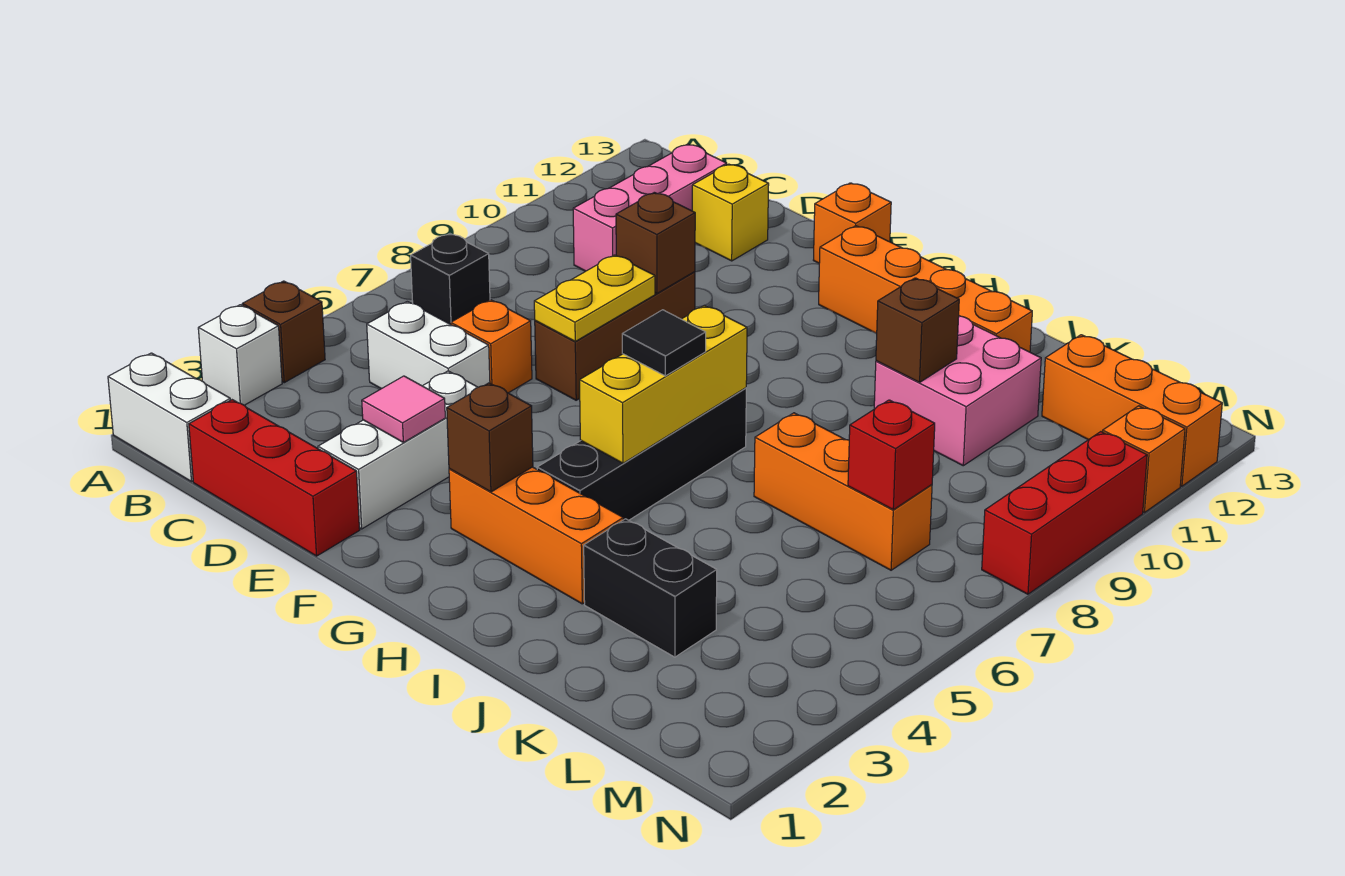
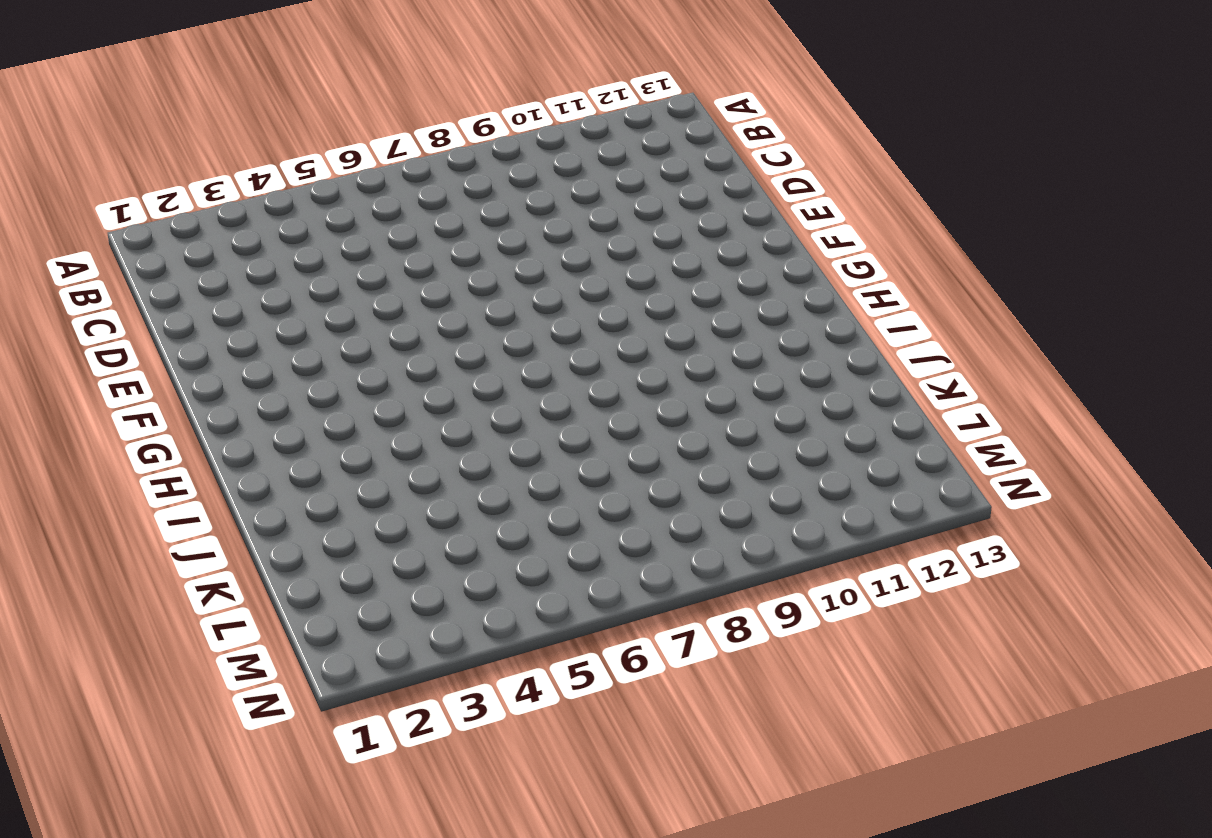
none -> white brick A1:B1 level 1
none -> white brick A3 level 1
none -> brown brick A4 level 1

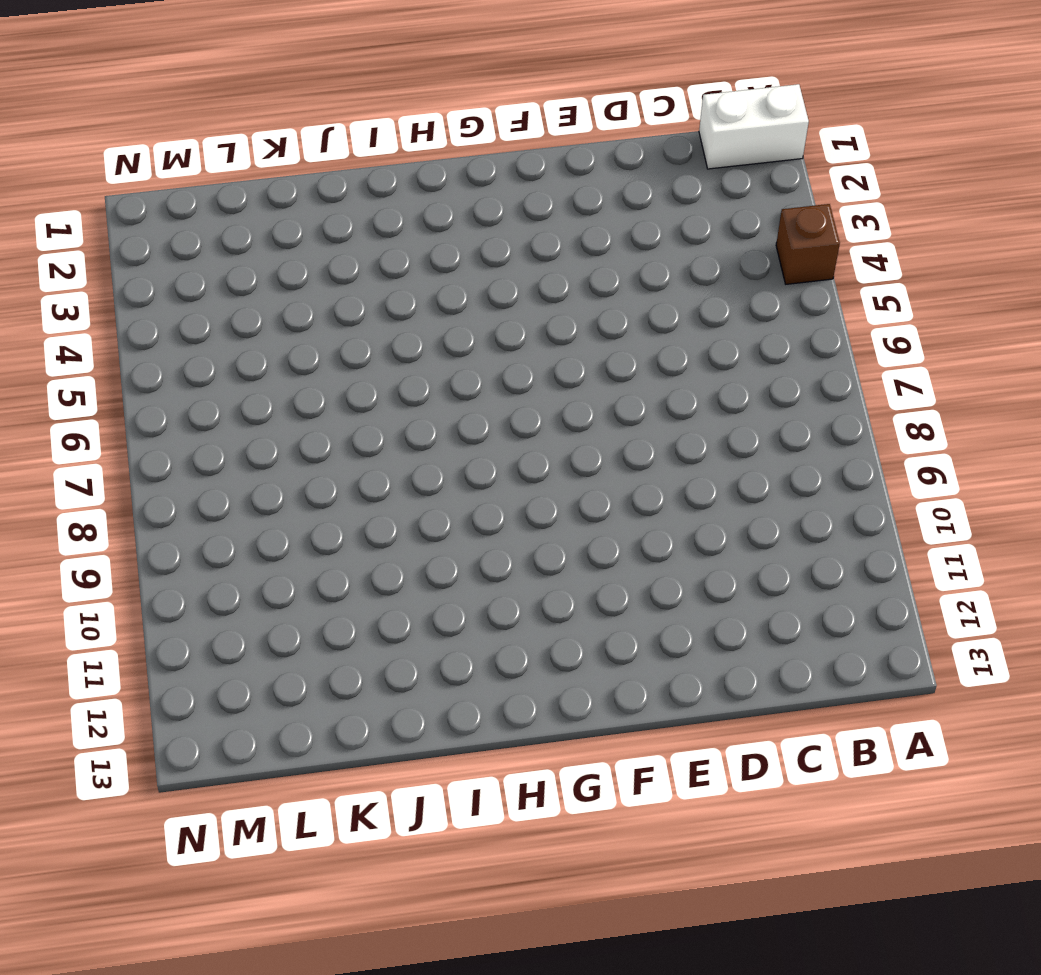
none -> white brick A3 level 1
none -> black brick B7 level 1
none -> red brick C1:E1 level 1

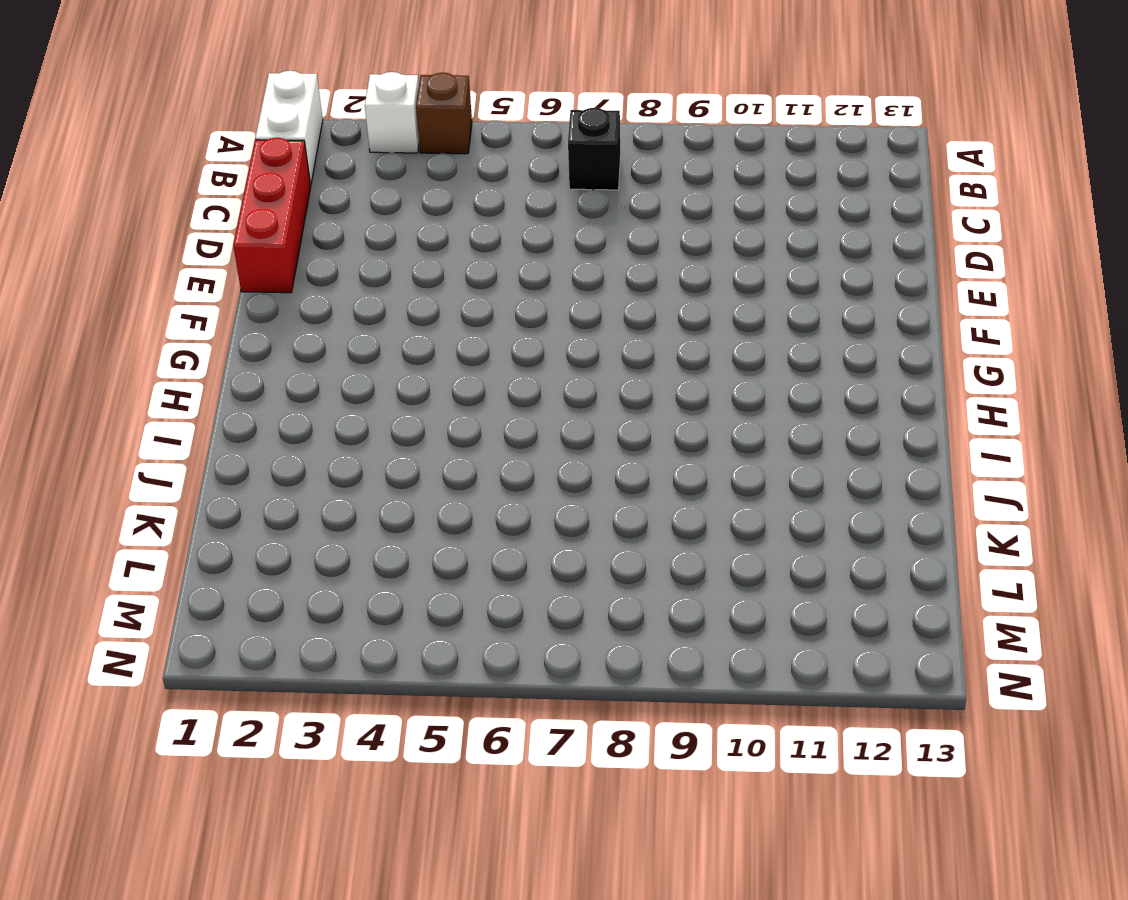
none -> white brick C5:D5 level 1
none -> pink brick C10:C12 level 1
none -> orange brick D6 level 1

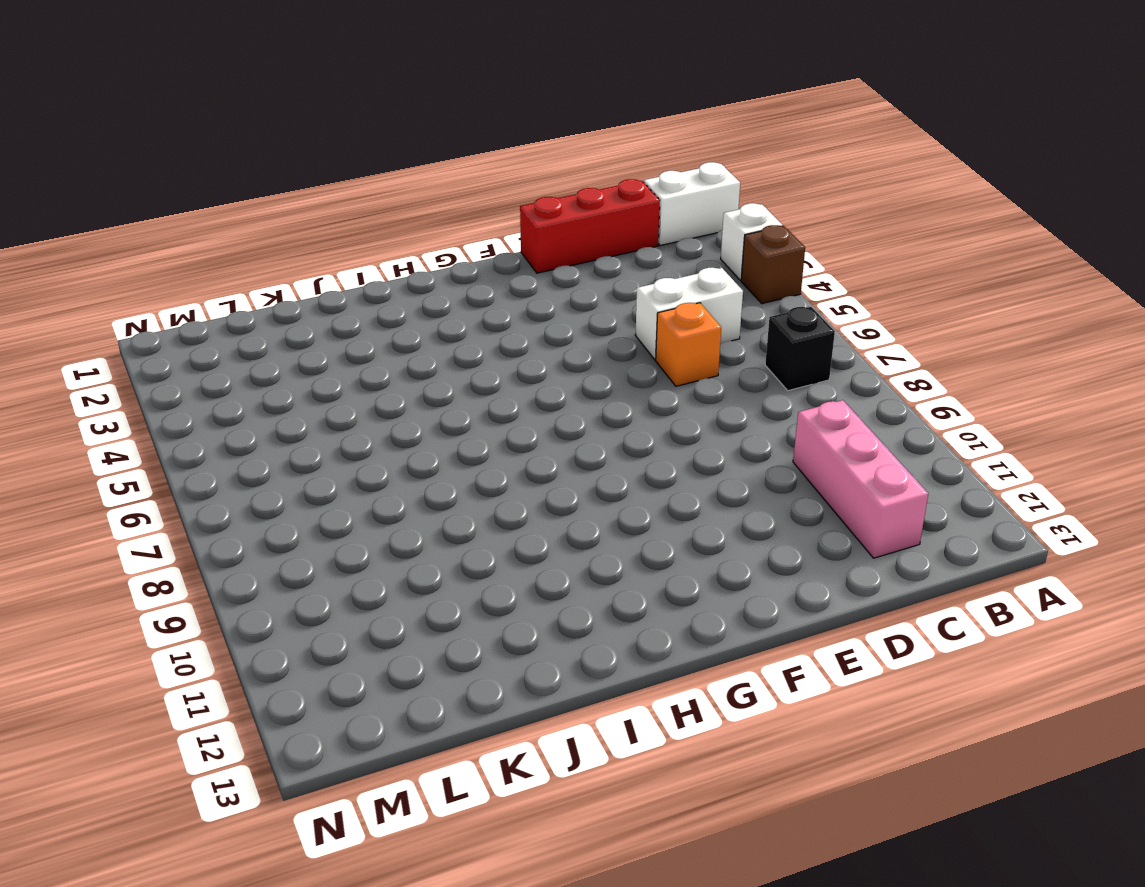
none -> yellow brick D12 level 1
none -> white brick E2:E4 level 1
none -> brown brick E7:E9 level 1

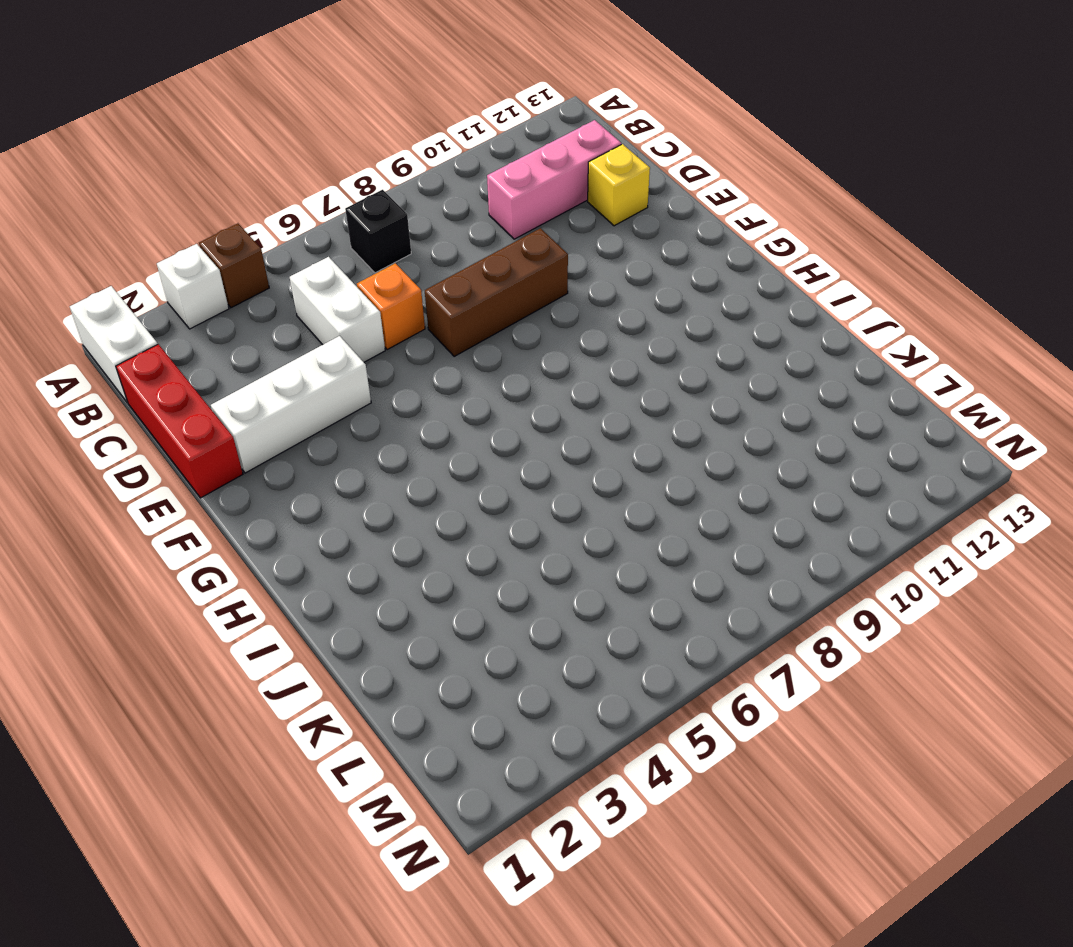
none -> orange brick F13 level 1
none -> orange brick G3:I3 level 1
none -> orange brick G12:J12 level 1

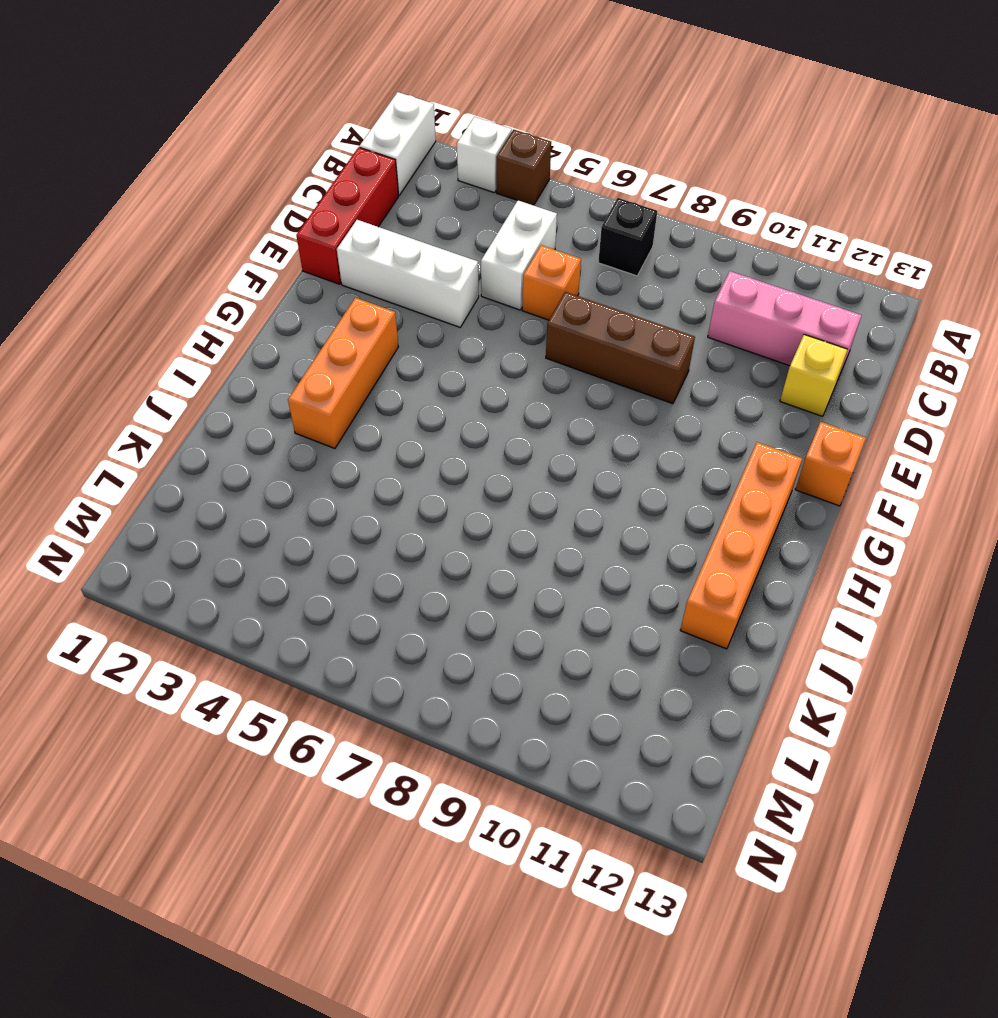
none -> black brick H4:H7 level 1
none -> black brick J3:K3 level 1
none -> orange brick J7:L7 level 1

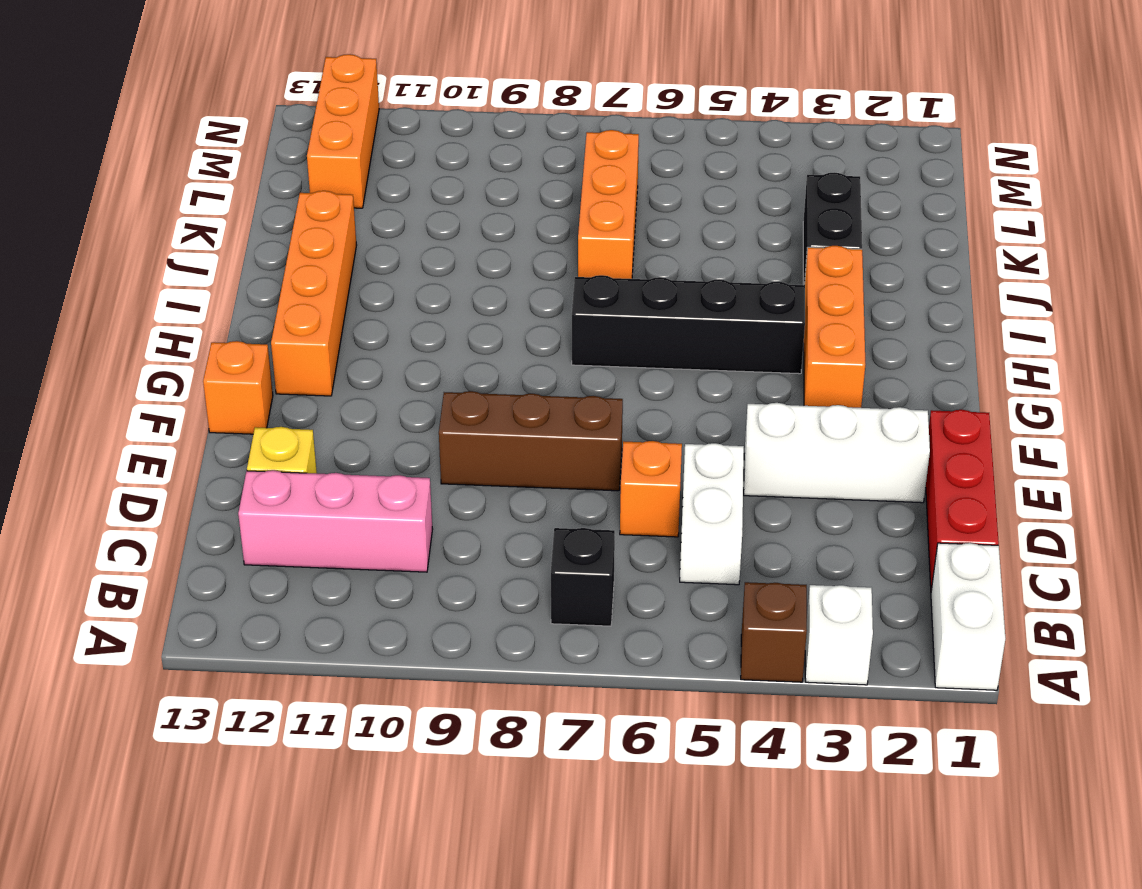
none -> pink brick J10:K11 level 1
none -> red brick N8:N10 level 1
none -> orange brick N11 level 1

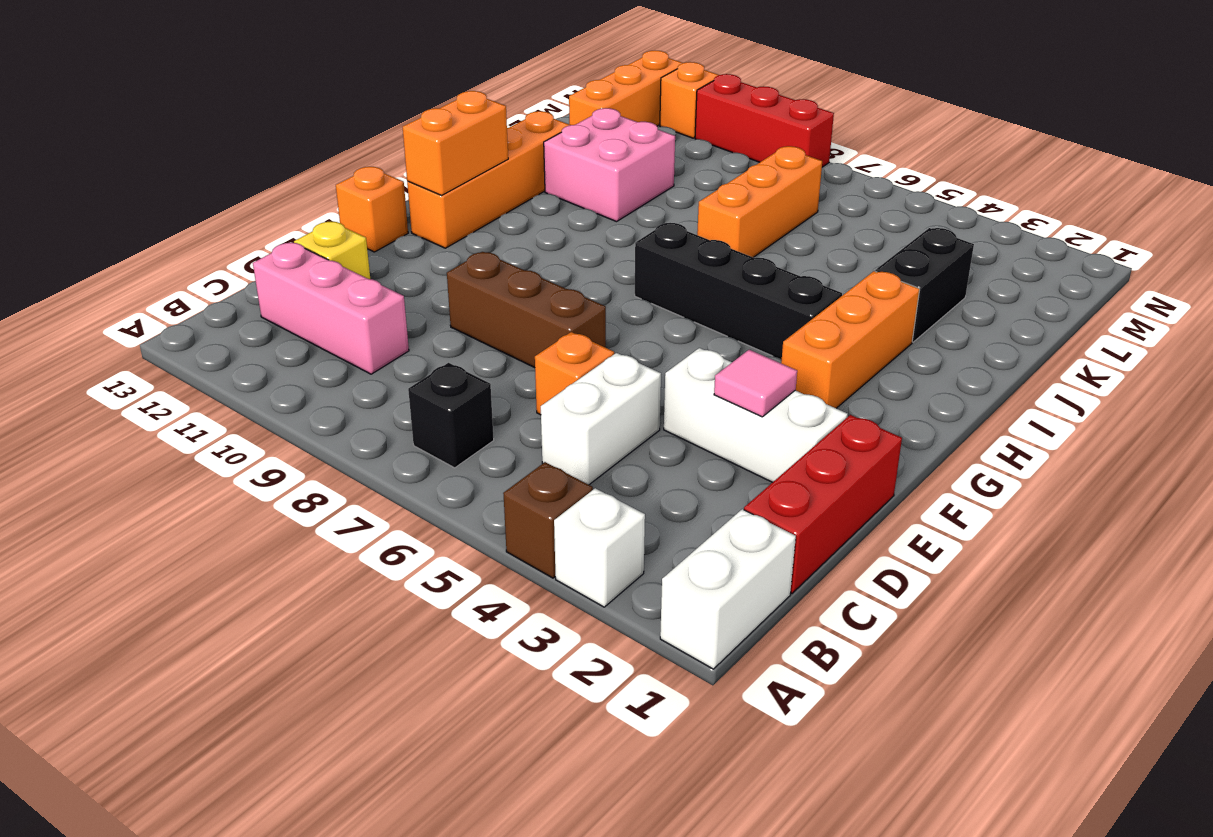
orange brick G12:H12 level 2 -> none
none -> yellow plate E7:E8 level 2
none -> brown brick E9 level 2
none -> brown brick G3 level 2

